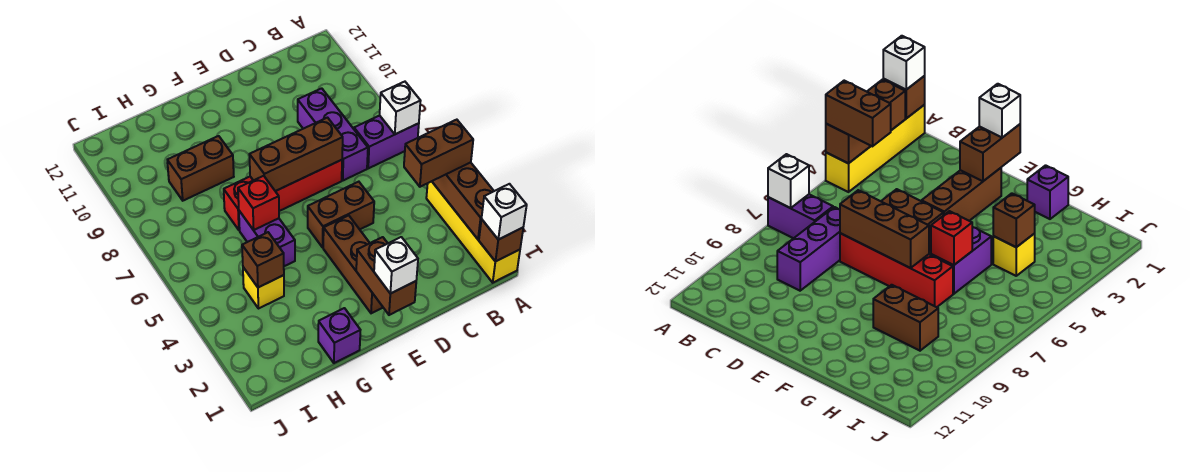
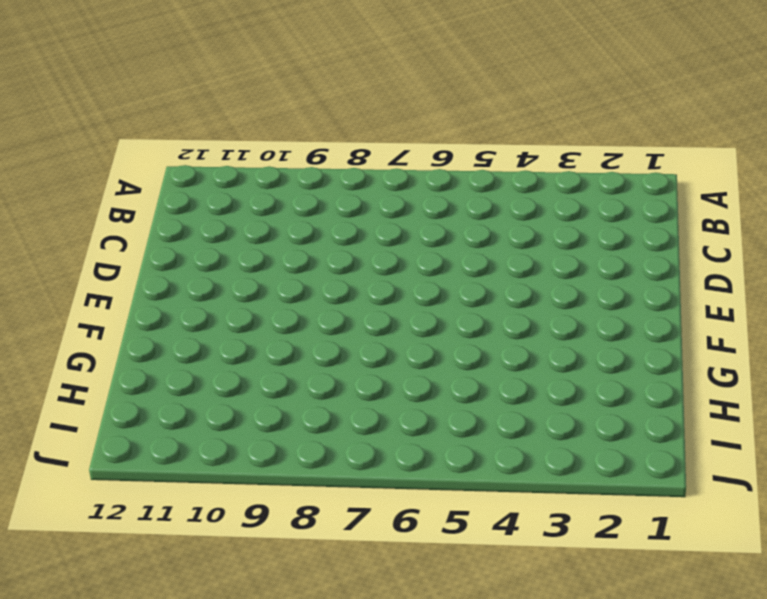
none -> yellow brick A1:A4 level 1
none -> purple brick A7:B7 level 1
none -> purple brick C7:C9 level 1

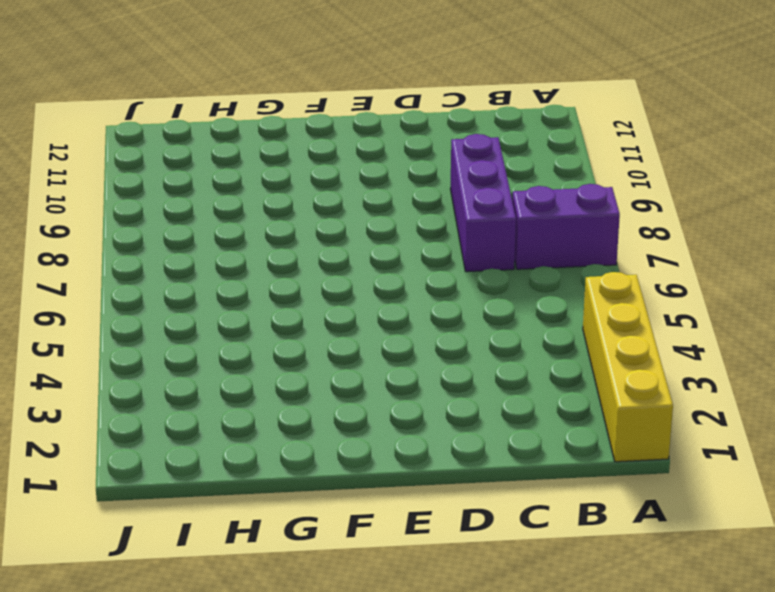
none -> brown brick D5:E5 level 1
none -> red brick D7:G7 level 1
none -> brown brick E2:E4 level 1

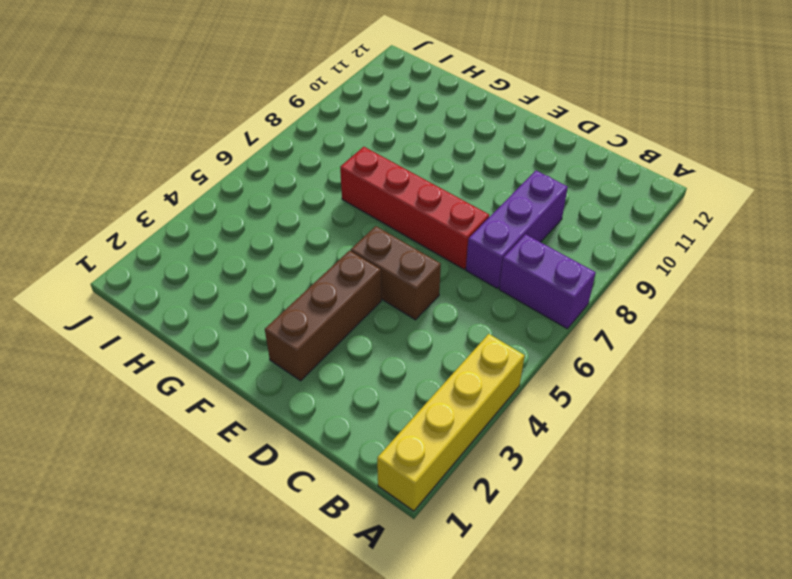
none -> purple brick G1 level 1
none -> purple brick G5:G6 level 1
none -> brown brick G9:H9 level 1

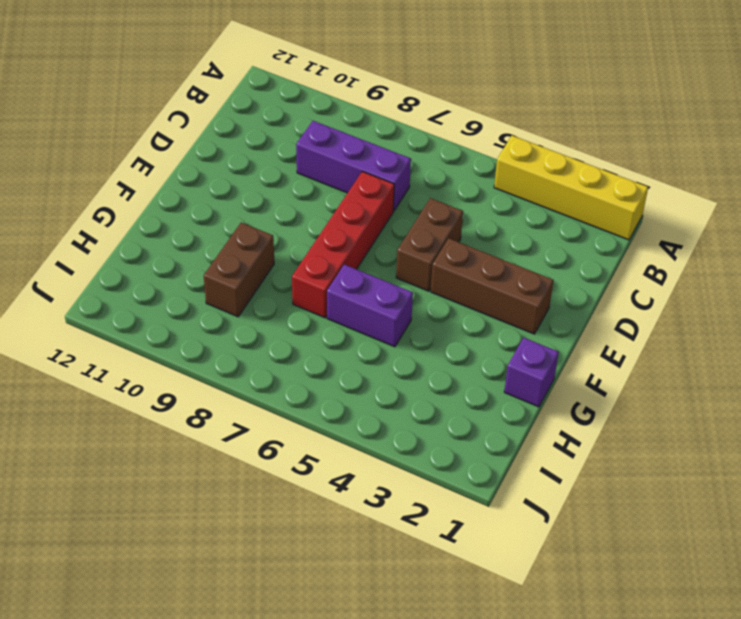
none -> purple brick A7:B7 level 1
none -> yellow brick H4 level 1
none -> brown brick A1 level 2

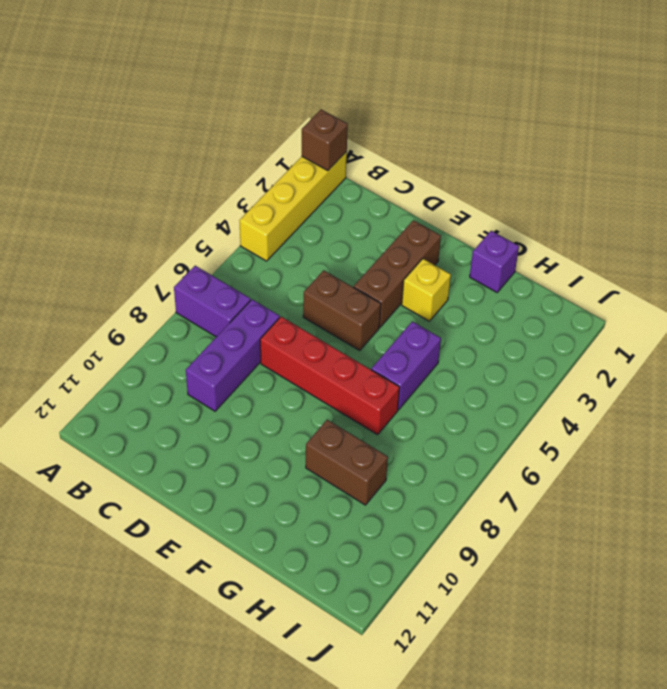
yellow brick F3 level 1 -> yellow brick H4 level 1
none -> brown brick A2:A4 level 2
none -> white brick A7 level 2
none -> brown brick D7:F7 level 2

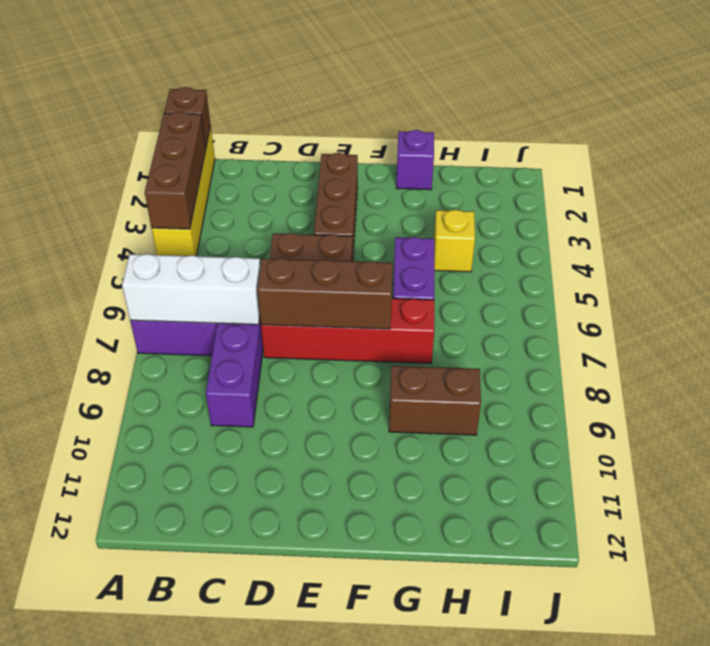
white brick A7:C7 level 2 -> white brick A7 level 2
none -> brown brick E1:E2 level 2
none -> red brick G6 level 2
none -> brown brick H4 level 2

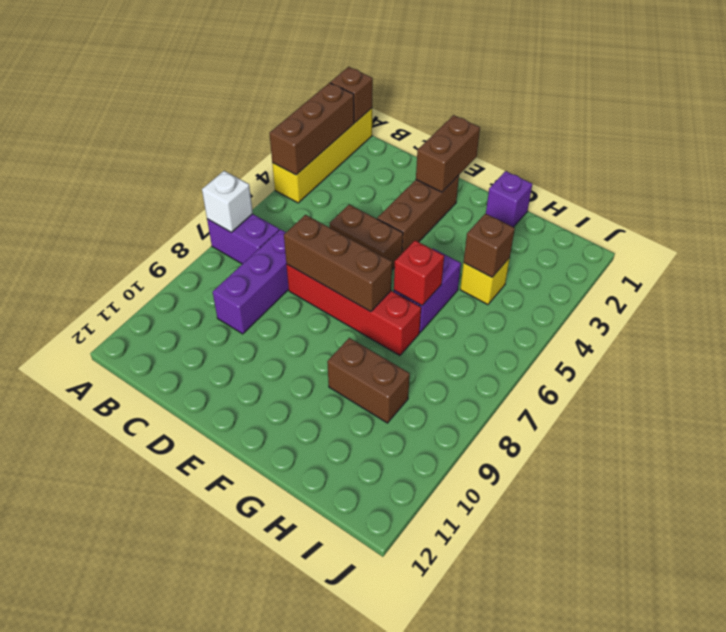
none -> white brick A1 level 3
none -> brown brick A4:B4 level 3
none -> white brick E1 level 3

